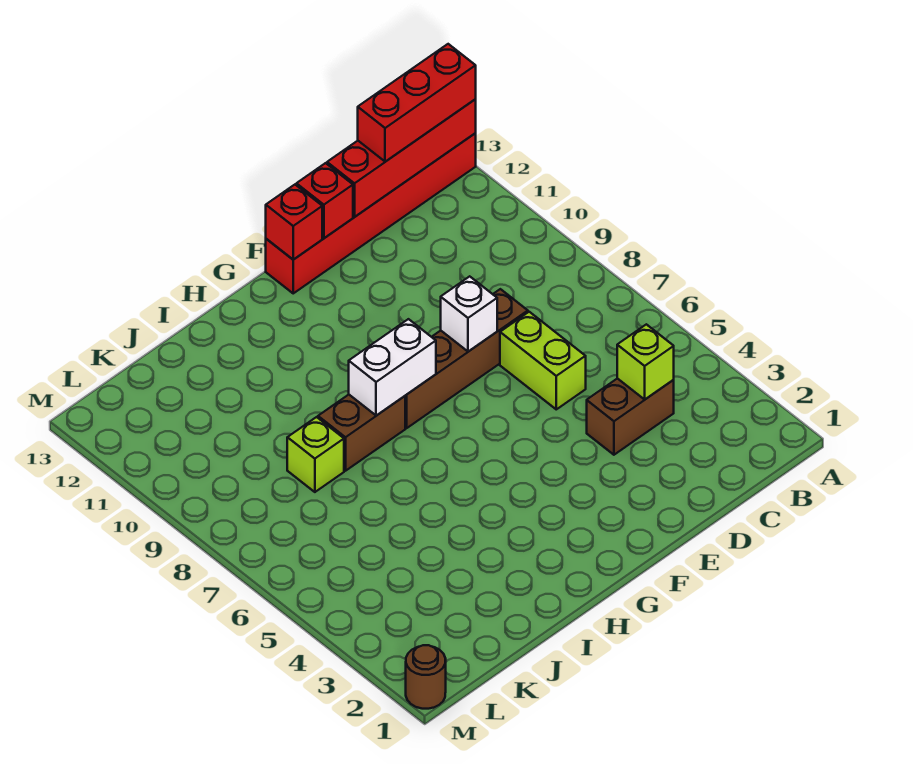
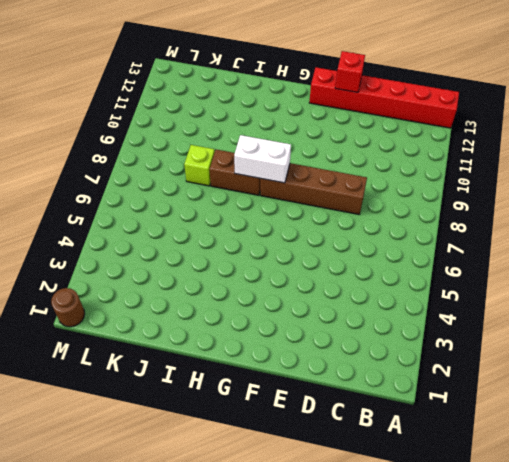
none -> brown brick C4:D4 level 1
none -> lime brick D6:D7 level 1
none -> red brick A13:D13 level 2

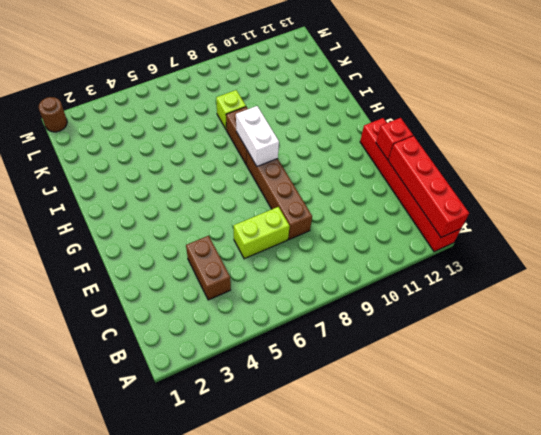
none -> lime brick C4 level 2
none -> white brick E8 level 2
none -> red brick F13 level 2

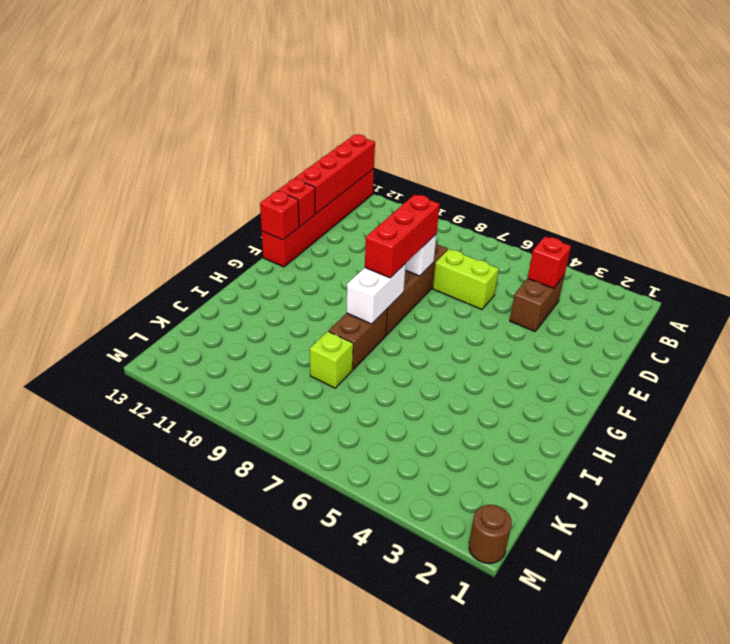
red brick C4 level 2 -> lime brick C4 level 2
red brick E8:G8 level 3 -> red brick A13:C13 level 3

